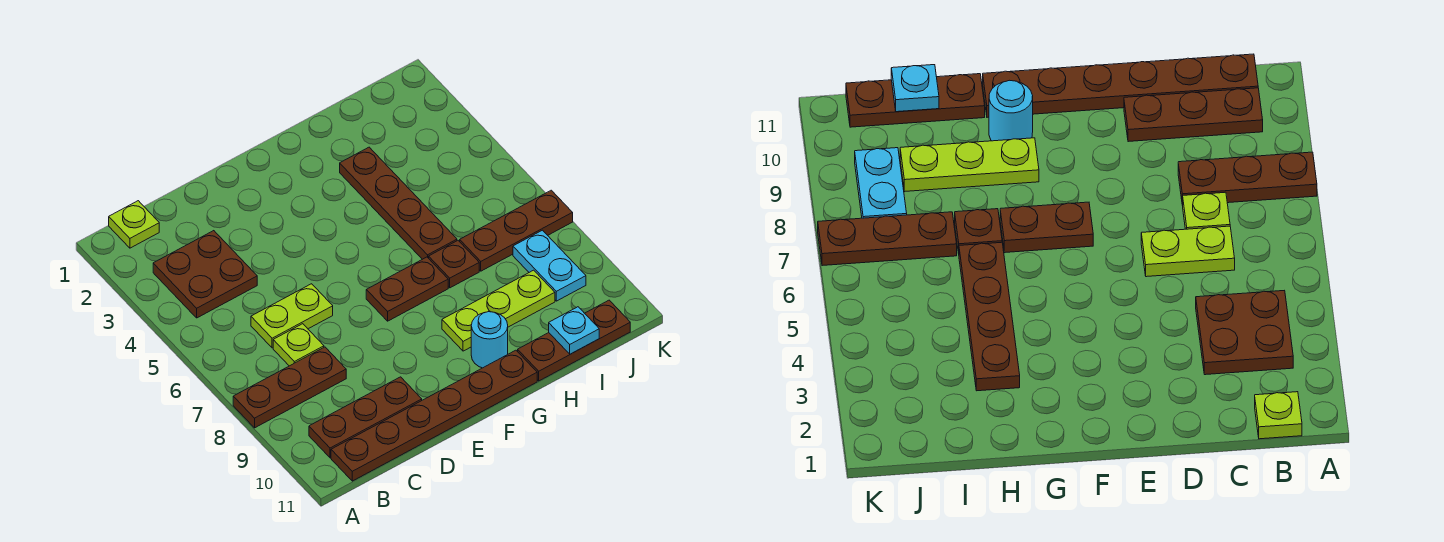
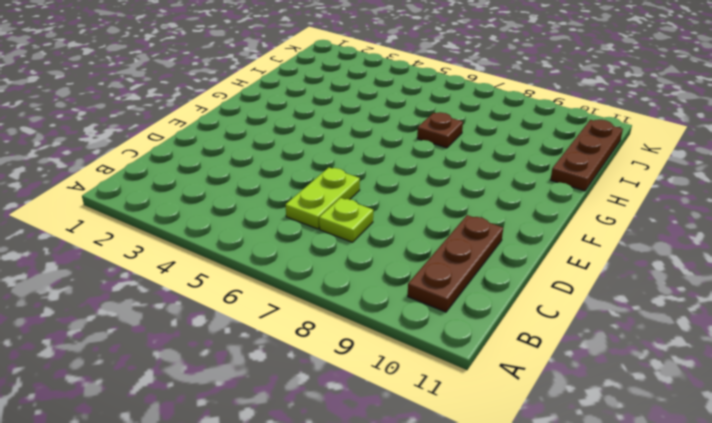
none -> brown plate A8:C8 level 1
none -> lime plate B1 level 1
none -> brown plate B3:C4 level 1

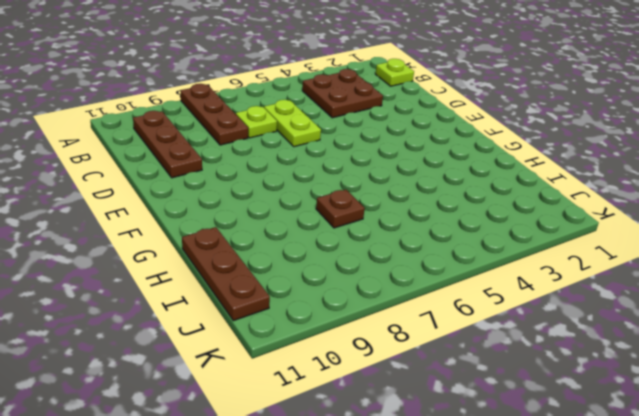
none -> brown plate B11:G11 level 1
none -> brown plate F7:G7 level 1
none -> lime plate G9:I9 level 1

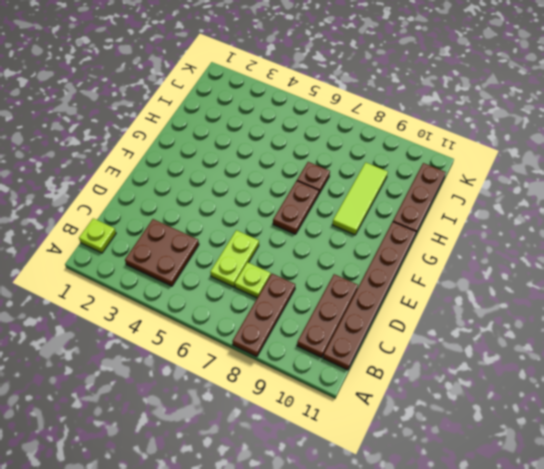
lime tile G9:I9 level 1 -> lime plate G9:I9 level 1
none -> cyan round brick G10 level 1
none -> brown plate H3:H6 level 1
none -> brown plate I7:K7 level 1

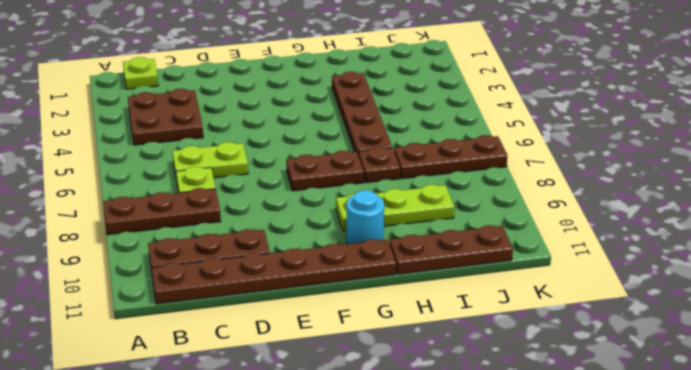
none -> cyan plate J8:J9 level 1
none -> cyan plate I11 level 2

